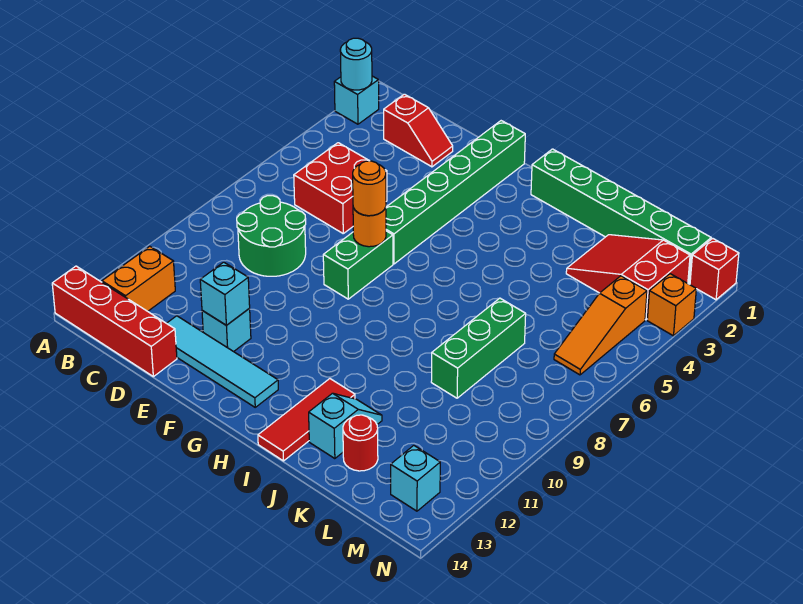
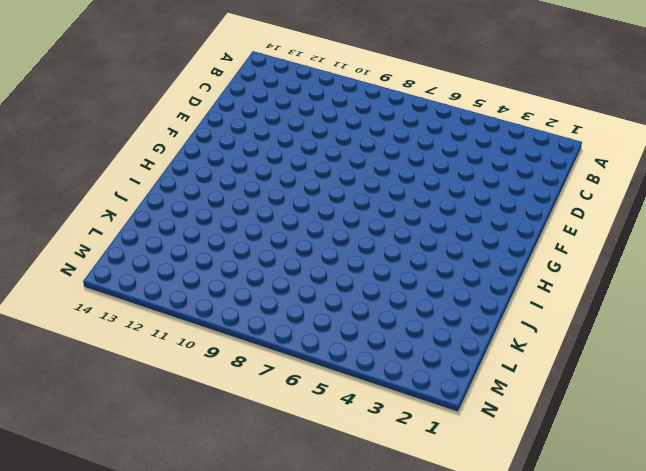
none -> cyan brick A2 level 1
none -> red brick A14:D14 level 1
none -> orange brick B12:B13 level 1

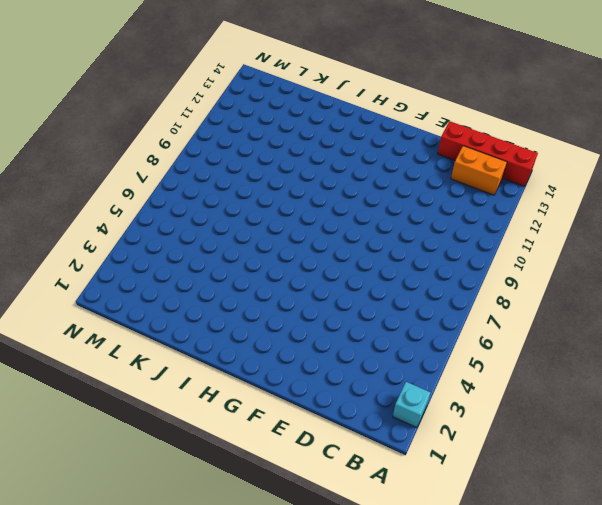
orange brick B13:C13 level 1 -> orange brick B12:B13 level 1
none -> red slope C2:D2 level 1 top C
none -> red brick C5:D6 level 1
none -> green round brick C8:D9 level 1

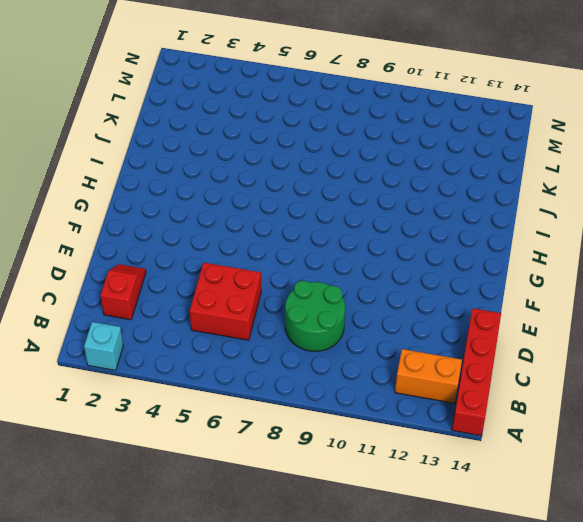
none -> cyan tile D13:G13 level 1
none -> cyan brick E12 level 1
none -> green brick F1:F6 level 1

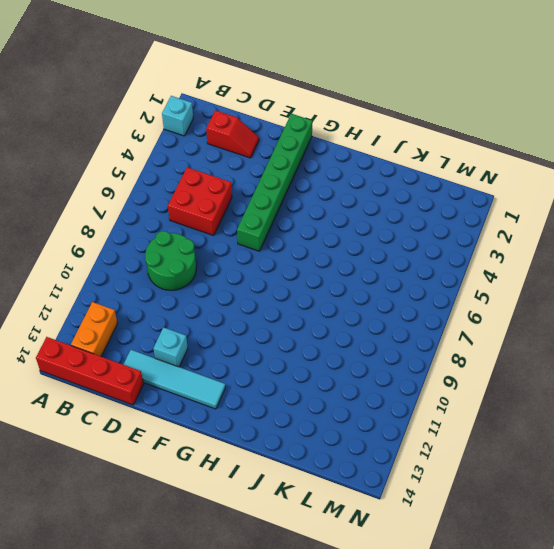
none -> green brick F7:F8 level 1
none -> green brick H1:M1 level 1
none -> red tile I12:I14 level 1

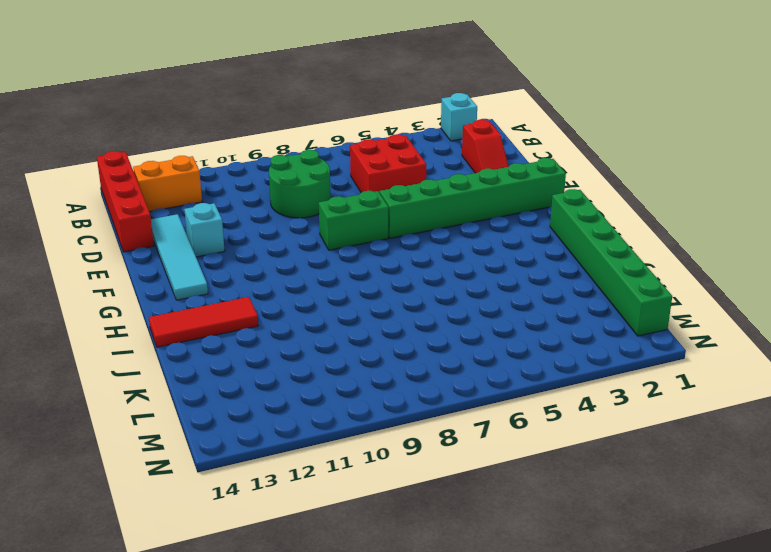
none -> cyan slope J12:J13 level 1 top 13
none -> red slope K2:M3 level 1 top M
none -> green brick K7:K9 level 1

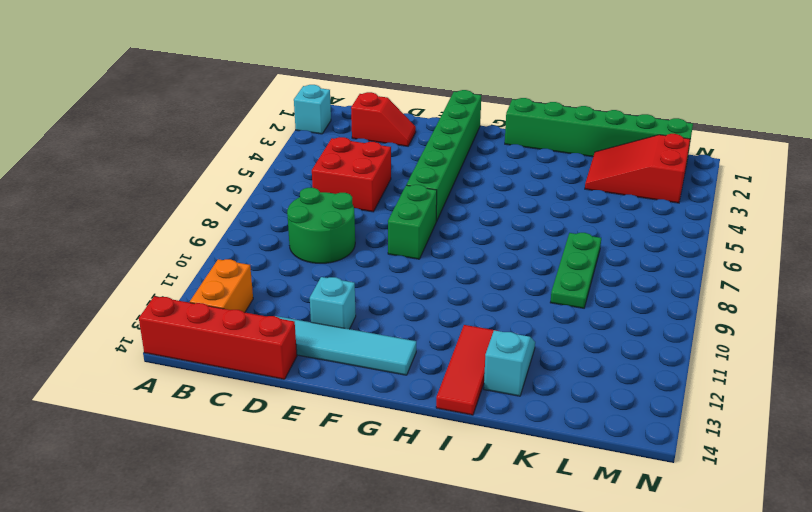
green plate K7:K9 level 1 -> green brick K7:K9 level 1
none -> red round brick K13 level 1
none -> orange slope M4:M6 level 1 top 4
none -> cyan brick M13 level 1

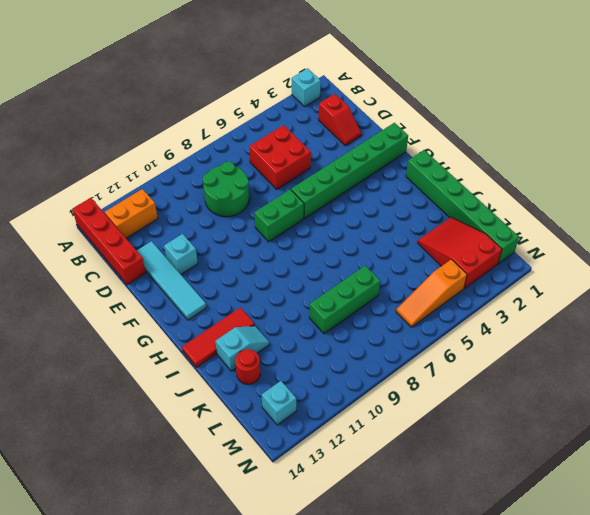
none -> red brick N1 level 1
none -> orange brick N3 level 1
none -> cyan round brick A2 level 2

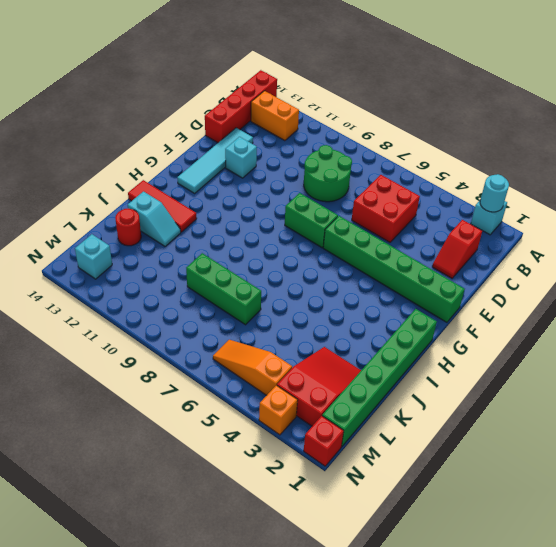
none -> cyan brick E12 level 2
none -> orange round brick F7 level 2
none -> orange round brick F7 level 3

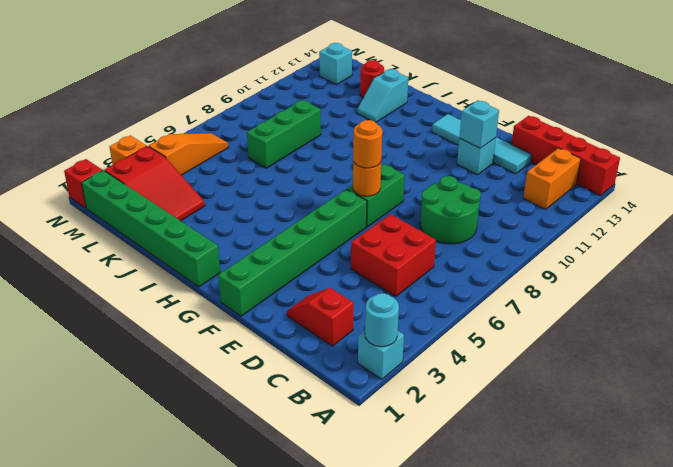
none -> red tile I12:I14 level 1

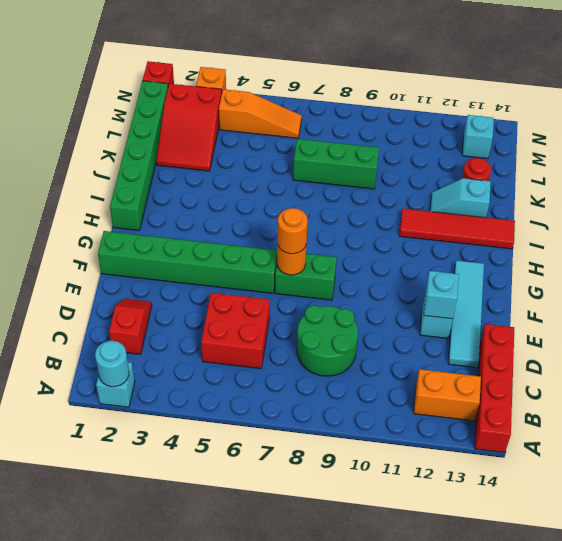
red tile I11:I14 level 1 -> red tile I12:I14 level 1

